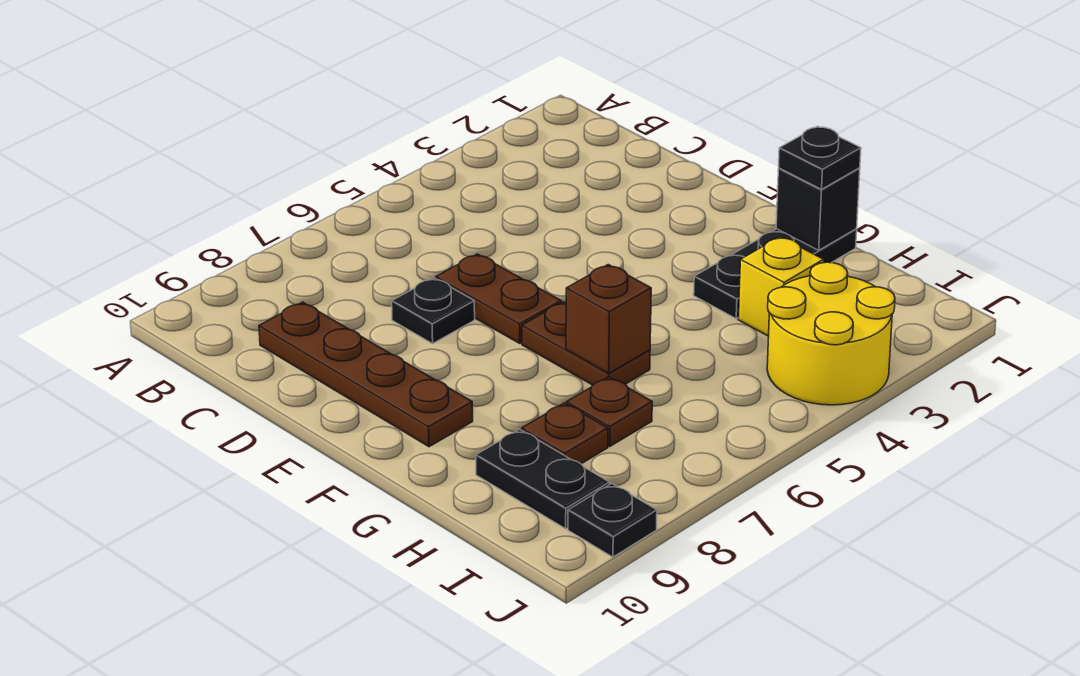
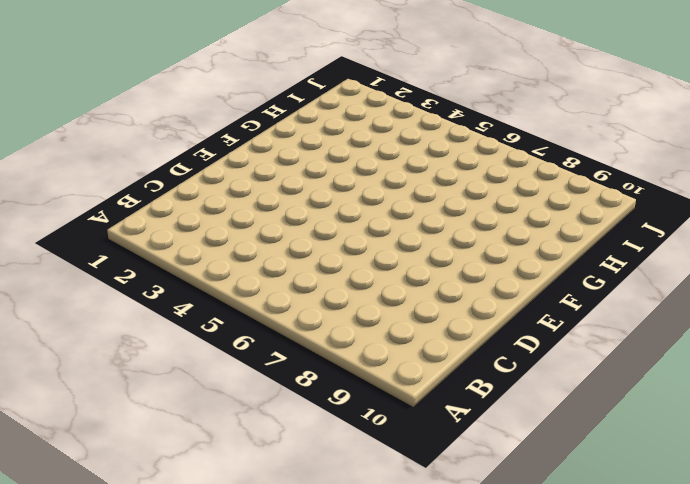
none -> brown plate C9:F9 level 1
none -> brown plate D6:E6 level 1
none -> black plate D7 level 1

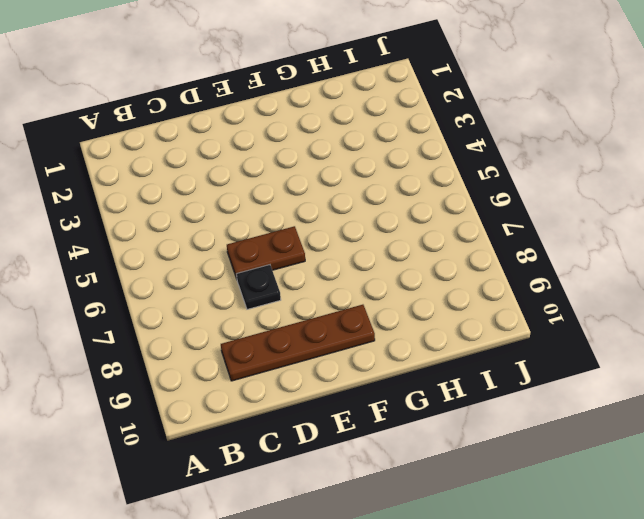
none -> brown plate F6:G6 level 1
none -> black plate G1:G3 level 1
none -> yellow brick H3 level 1

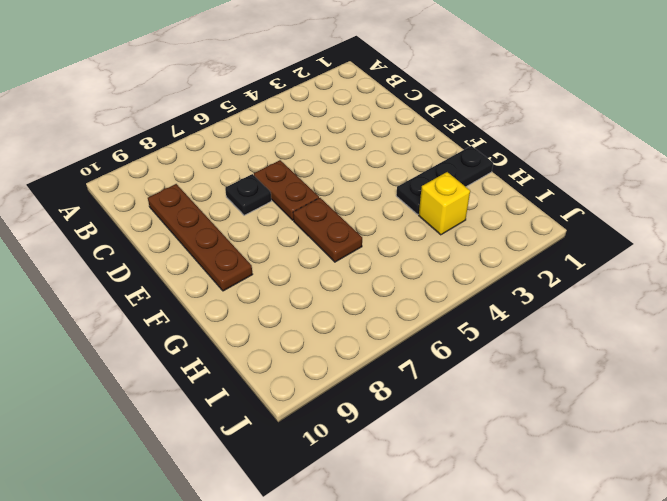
none -> brown plate H7 level 1
none -> brown plate H8 level 1
none -> black plate H9:I9 level 1

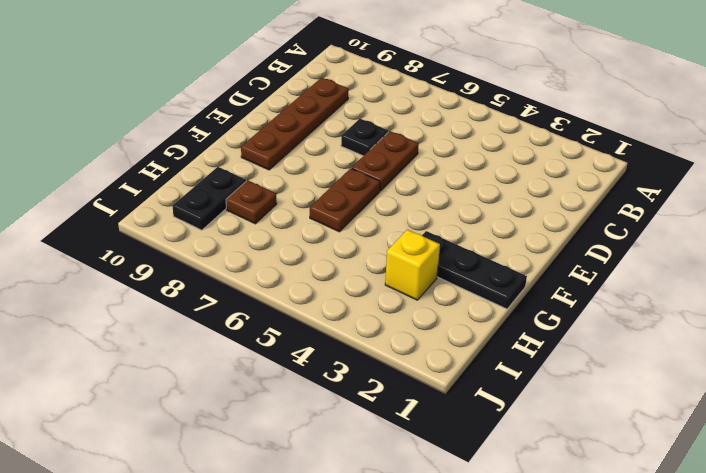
none -> brown plate H7 level 1
none -> yellow round brick I3:J4 level 1
none -> black plate J9 level 1

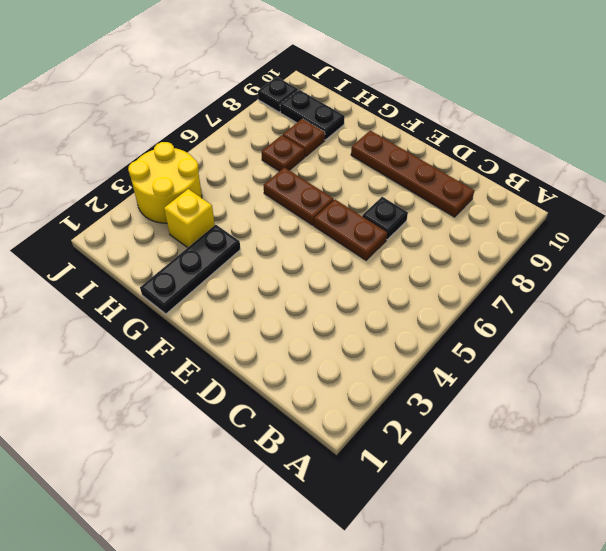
none -> black brick G1 level 2
none -> brown brick G6 level 2
none -> black plate G1 level 3

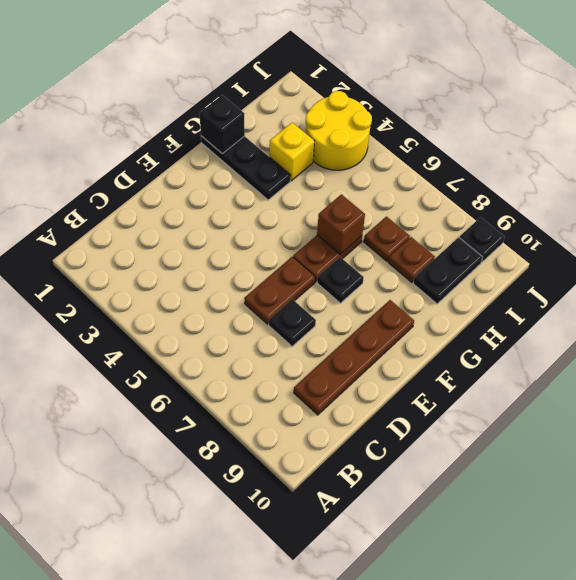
black plate F7 level 1 -> black plate G1 level 3

